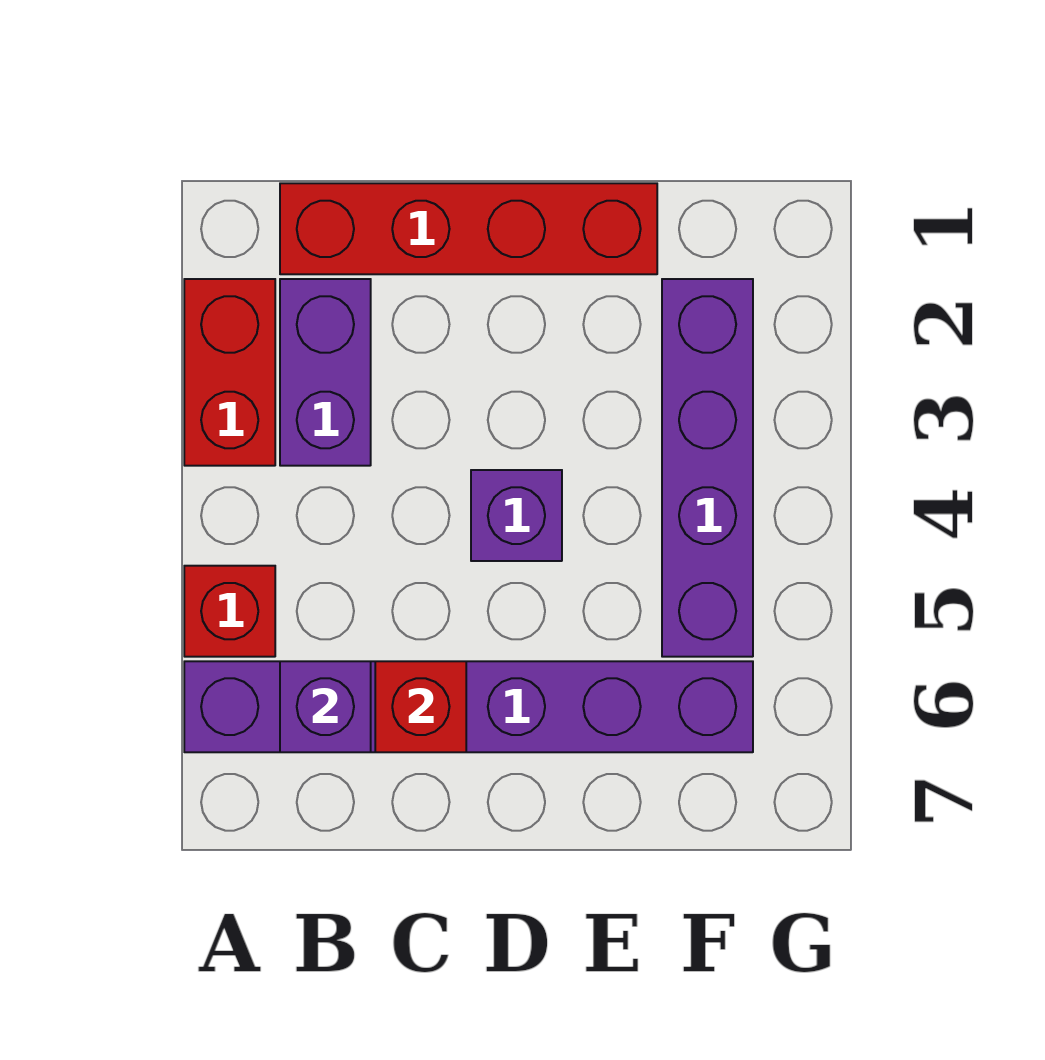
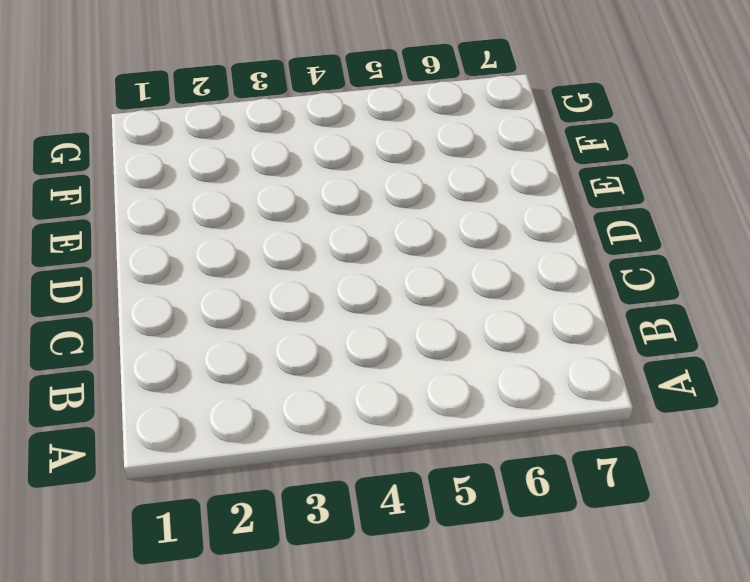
none -> red brick A2:A3 level 1
none -> red brick A5 level 1

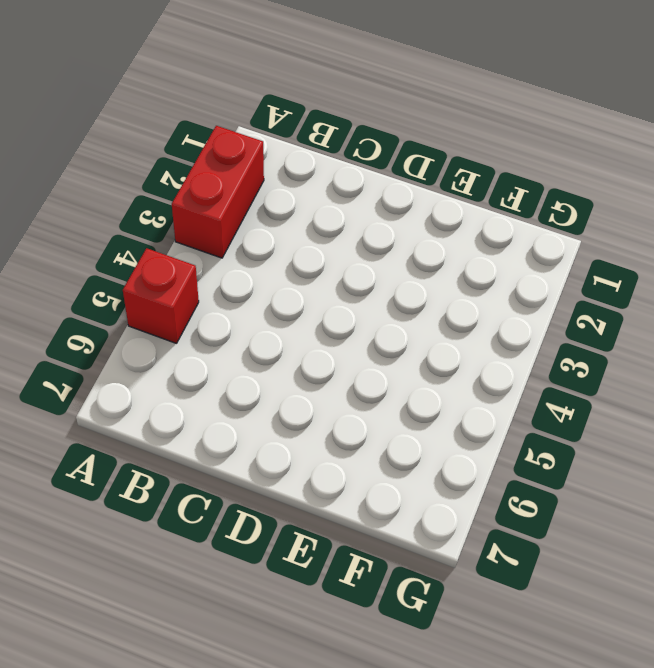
none -> purple brick A6:F6 level 1
none -> red brick B1:E1 level 1

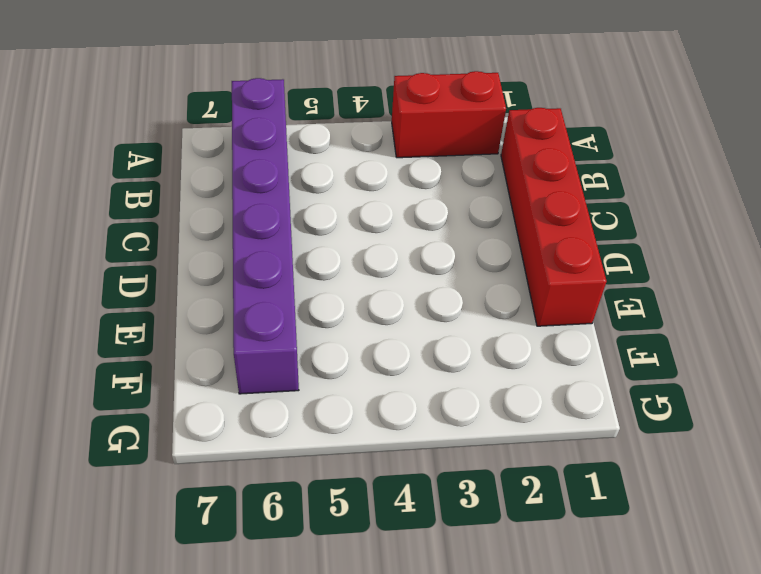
none -> red brick A5 level 1
none -> purple brick B2:B3 level 1

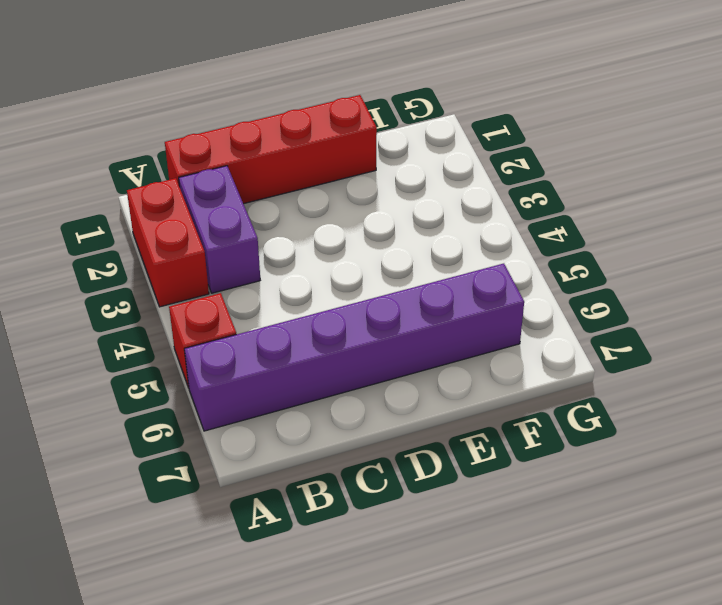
none -> purple brick D4 level 1
none -> purple brick F2:F5 level 1

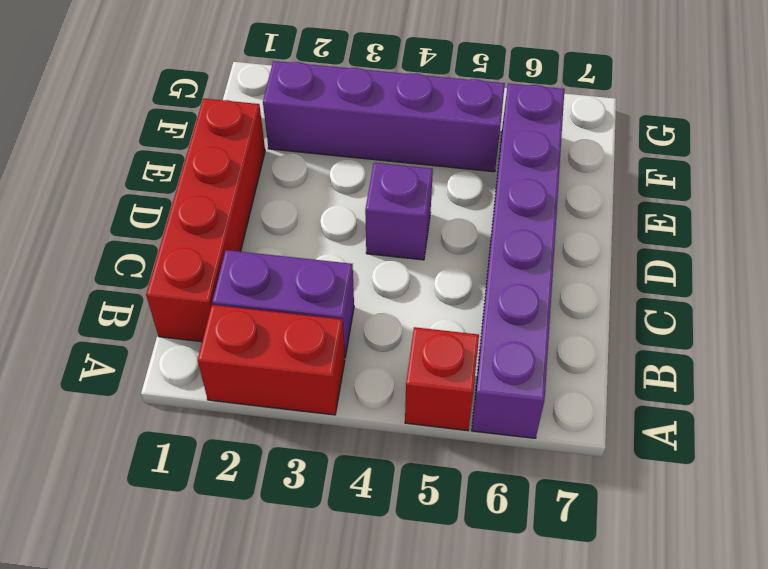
none -> purple brick B6 level 2
none -> red brick C6 level 2

